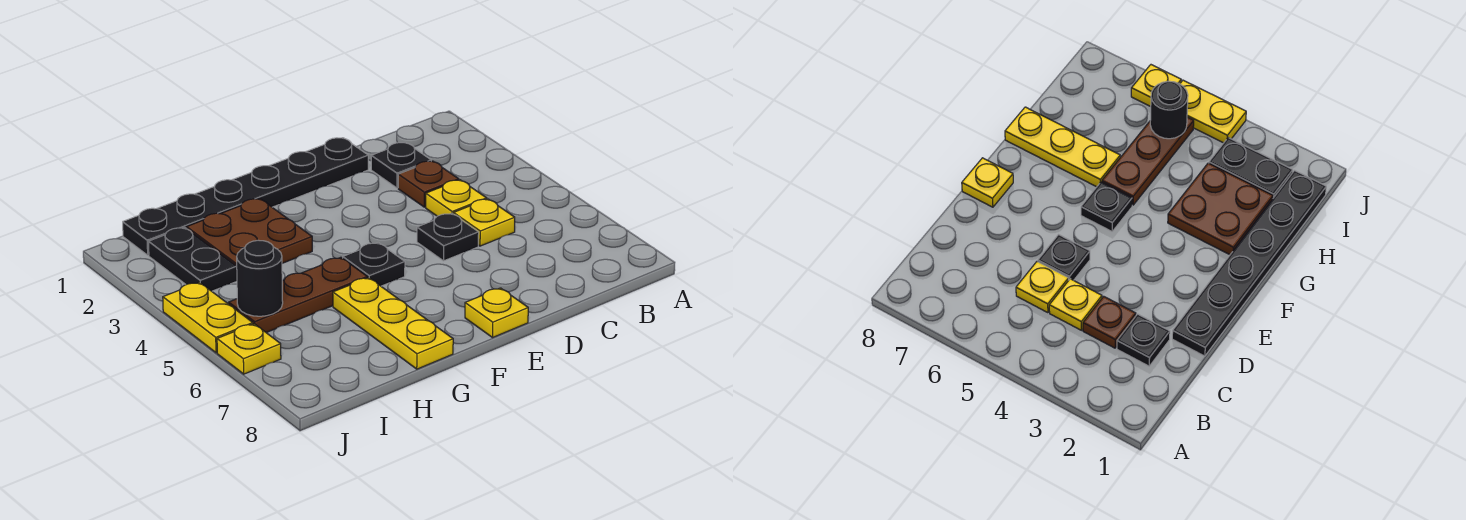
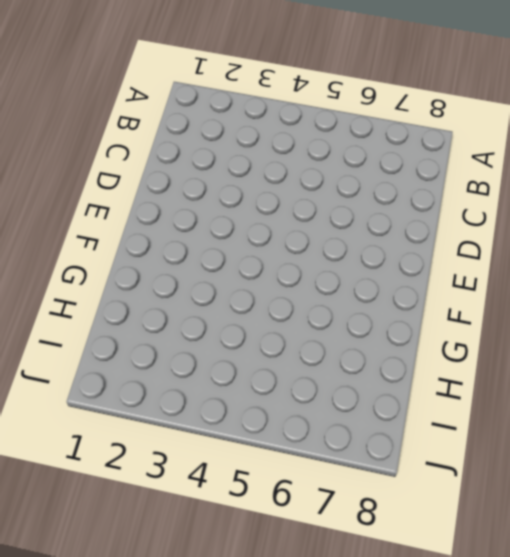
none -> black plate C2 level 1
none -> brown plate C3 level 1
none -> yellow plate C4 level 1

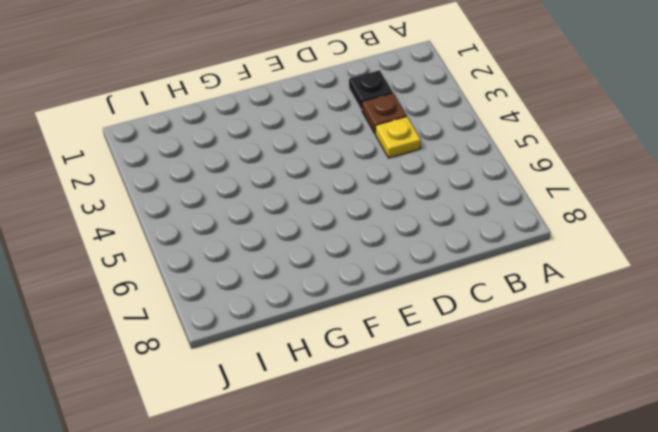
none -> yellow plate C5 level 1
none -> black plate D1:I1 level 1
none -> black plate D5 level 1

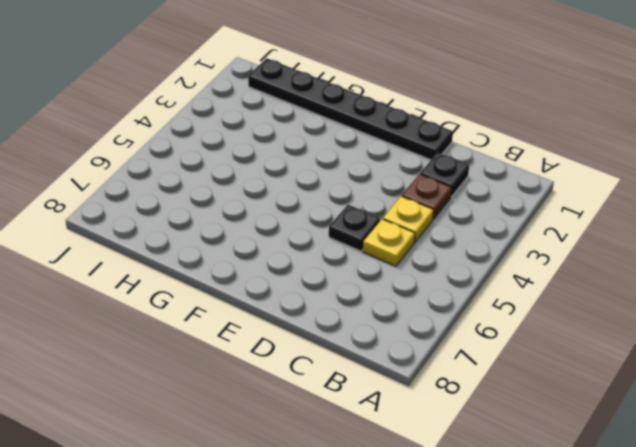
none -> yellow plate E8 level 1
none -> black plate F5 level 1
none -> brown plate G2:H3 level 1

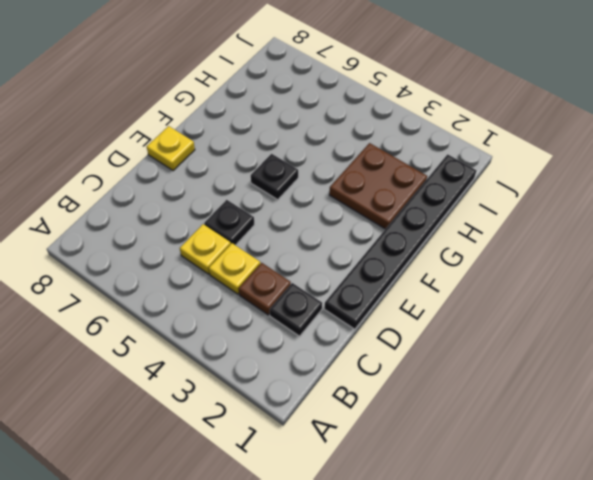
none -> brown plate G5:I5 level 1
none -> yellow plate G6:G8 level 1
none -> black plate I2:I3 level 1

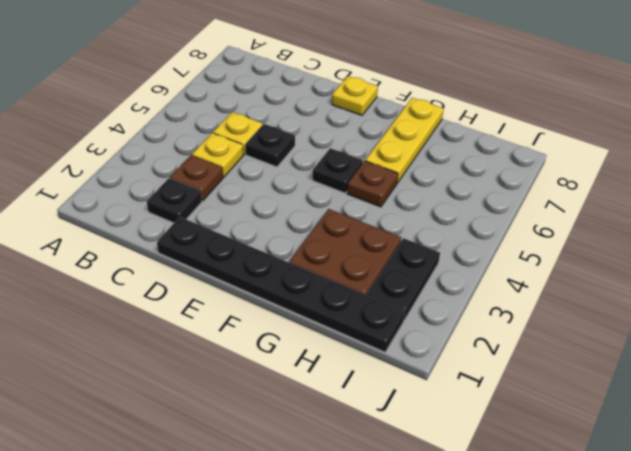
brown plate G5 level 1 -> brown plate G5:I5 level 1
none -> yellow plate J4:J5 level 1
none -> yellow plate J6 level 1
none -> black round brick I5 level 2

